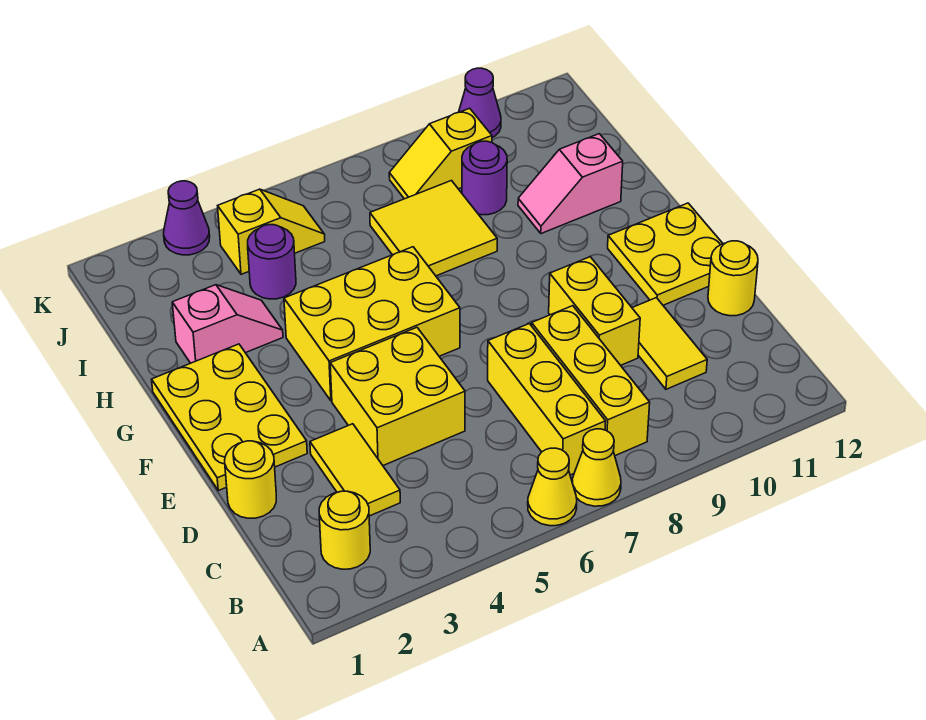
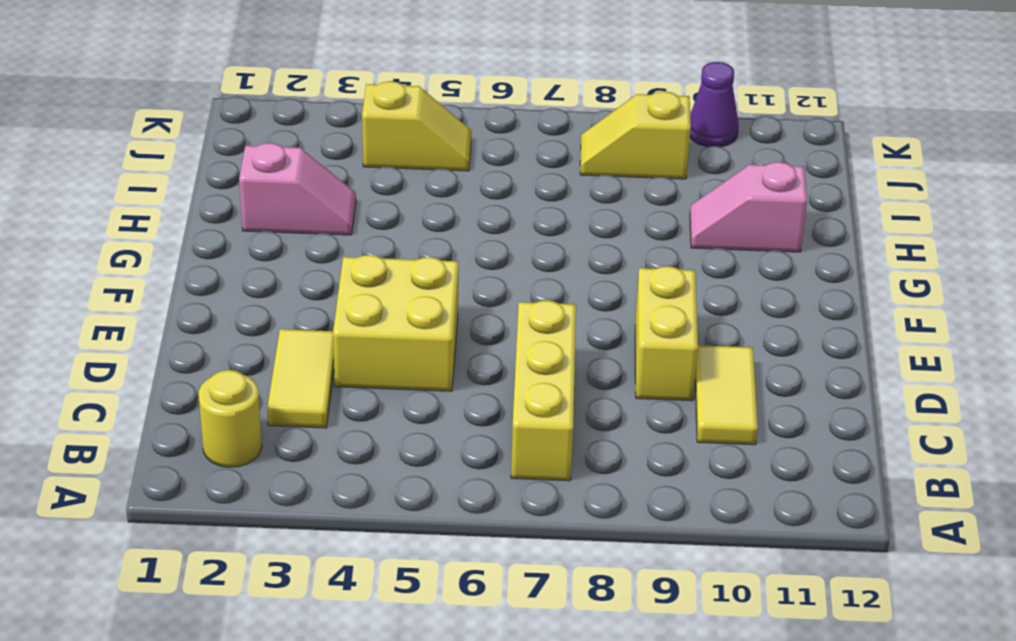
none -> yellow cone A6 level 1
none -> yellow cone A7 level 1
none -> yellow brick B8:D8 level 1

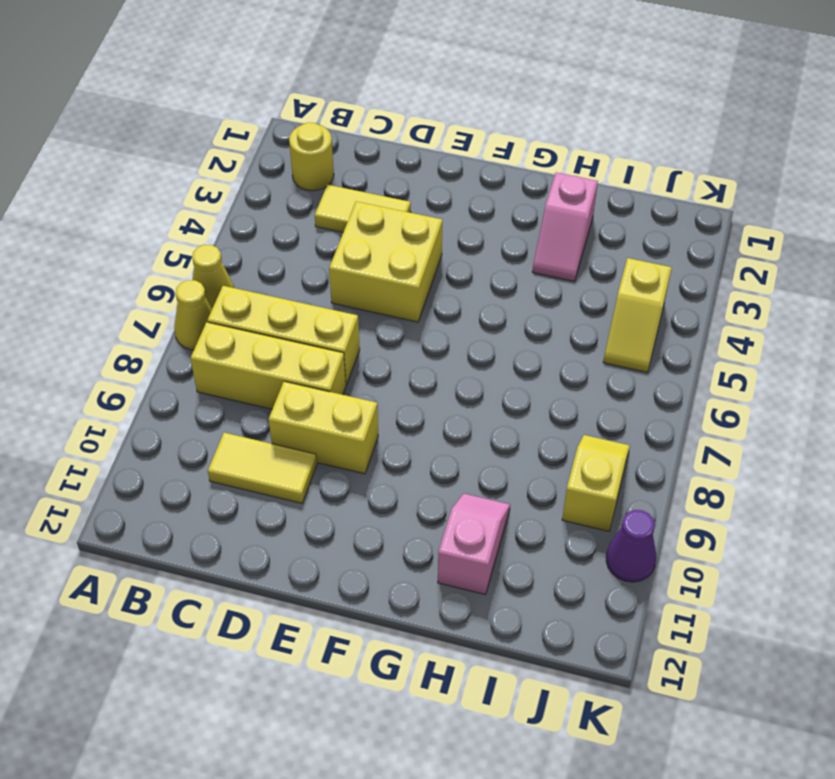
none -> yellow round brick D1 level 1
none -> yellow round brick D12 level 1
none -> yellow plate E1:G2 level 1

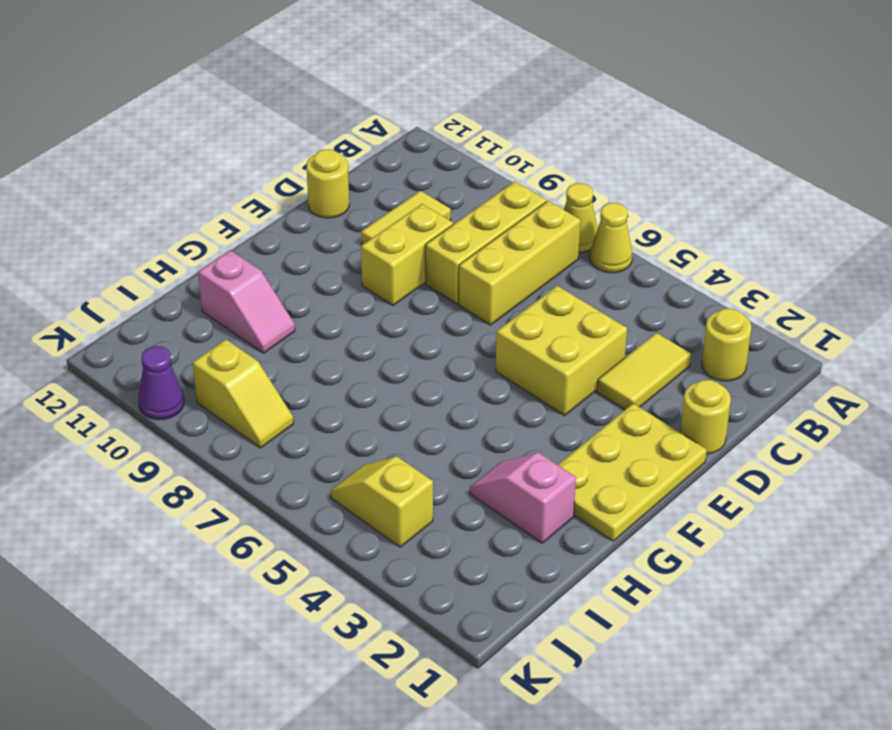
none -> yellow plate E11:F12 level 1
none -> yellow brick F4:G6 level 1
none -> yellow tile H7:I8 level 1

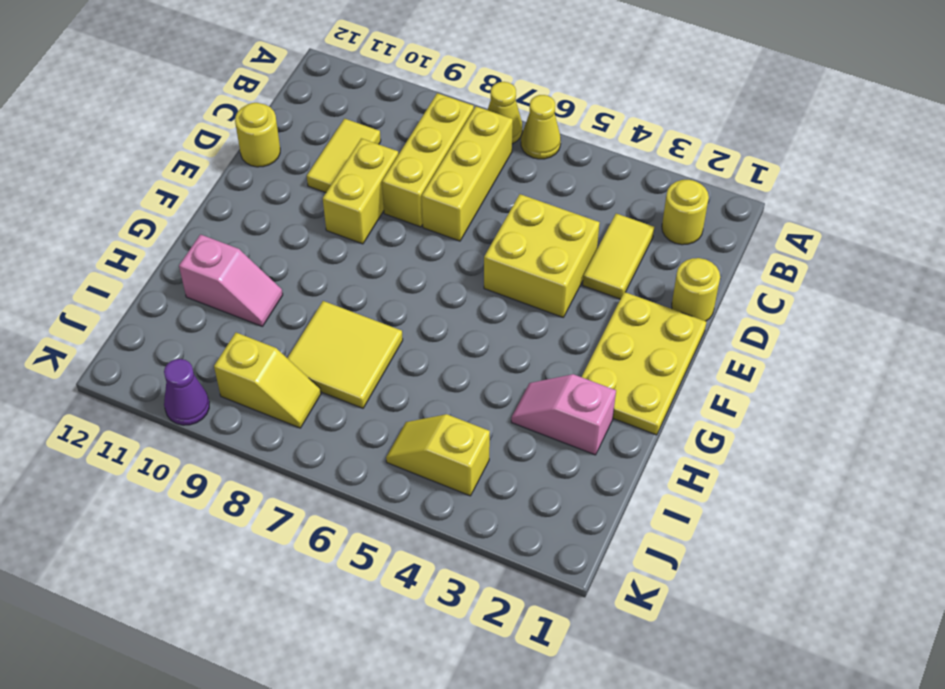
none -> yellow plate E11:F12 level 1
none -> yellow brick F4:G6 level 1
none -> purple round brick I4 level 1

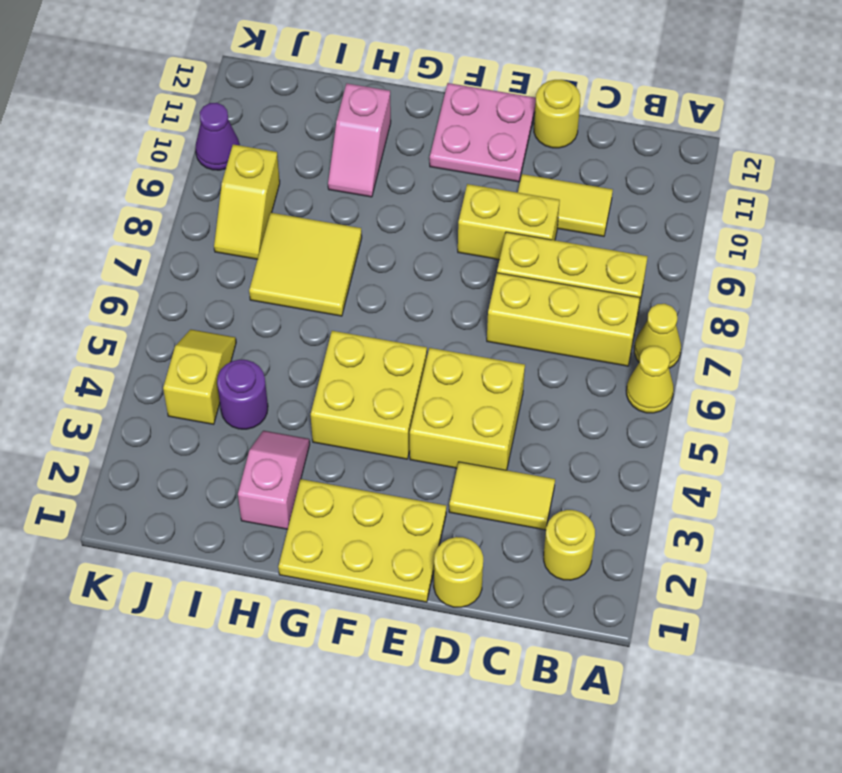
pink plate E11:F12 level 1 -> yellow plate E11:F12 level 1
yellow brick F4:G5 level 1 -> yellow brick F4:G6 level 1
none -> purple round brick I9 level 1
none -> purple cone K3 level 1

